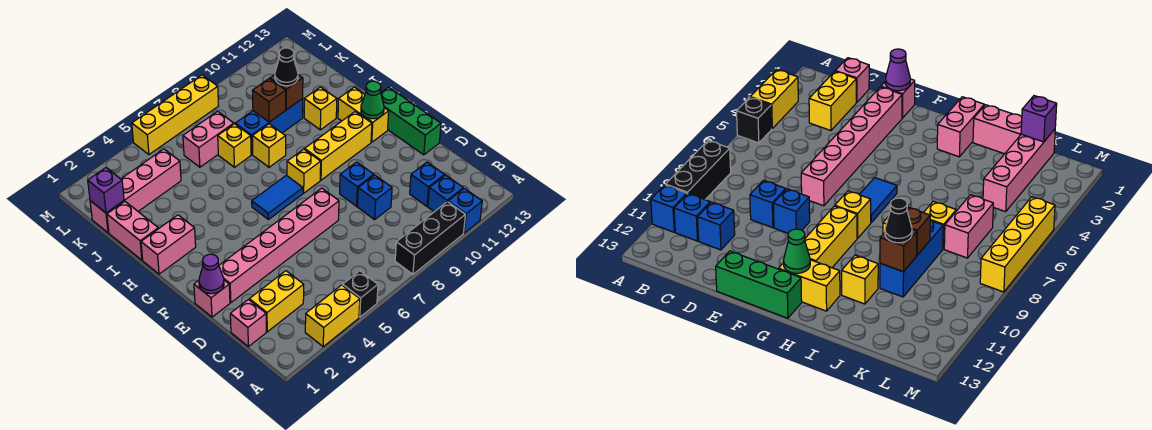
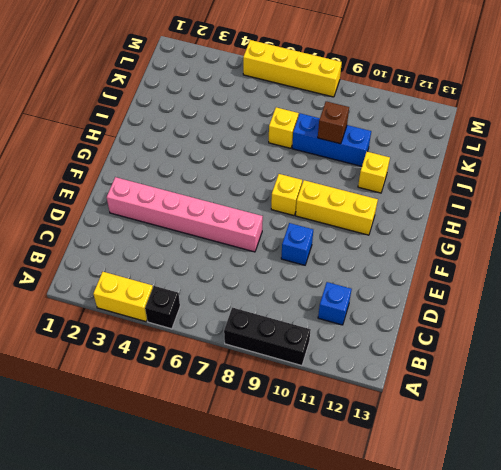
none -> blue brick A11 level 1
none -> blue brick B11 level 1
none -> pink brick C1 level 1
none -> yellow brick C2:C3 level 1

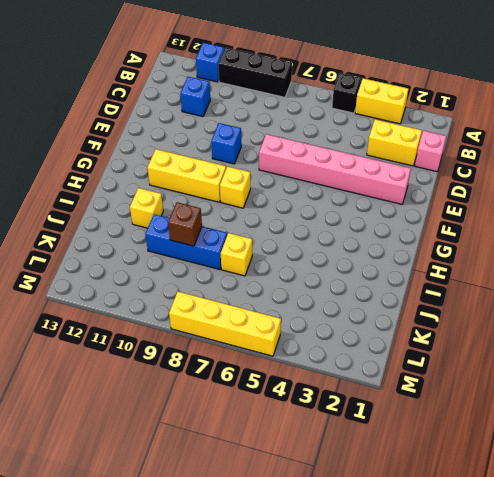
none -> blue brick B11 level 1
none -> blue brick D9 level 1
none -> pink brick E1 level 1
none -> green brick E13:G13 level 1

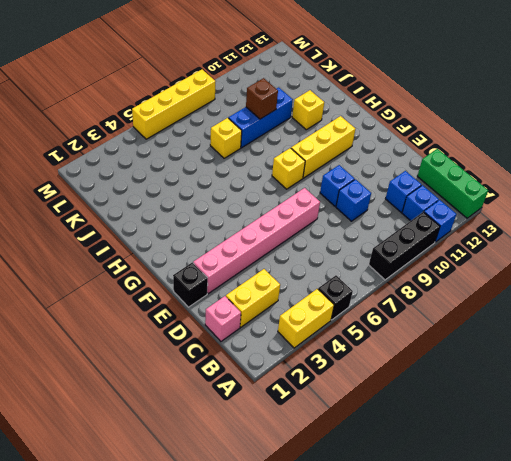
green brick A13:C13 level 1 -> green brick E13:G13 level 1
black brick E1 level 1 -> pink brick E1 level 1
none -> blue tile G6:G7 level 1
none -> yellow brick G12:H12 level 1
none -> pink brick H1:H2 level 1
none -> pink brick I1:J1 level 1

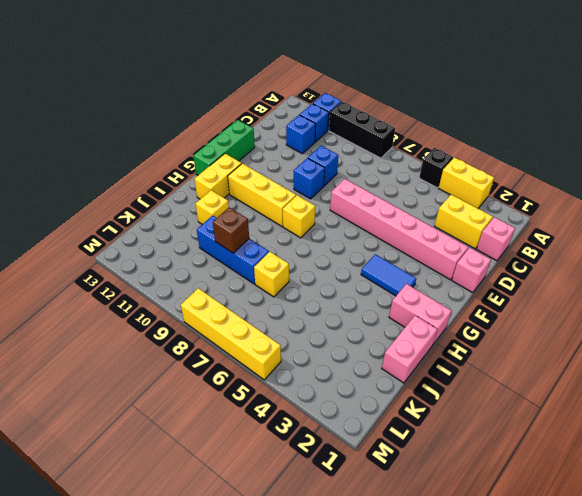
blue tile G3:G4 level 1 -> blue tile G6:G7 level 1
none -> yellow brick I8 level 1
none -> pink brick K1:K4 level 1
none -> pink brick K6:K7 level 1
none -> purple cone E1 level 2

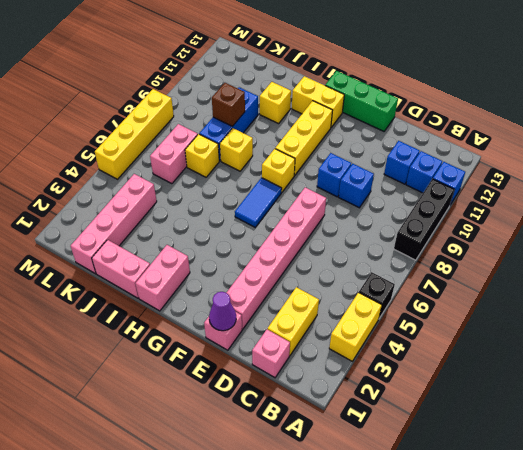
none -> green cone G12 level 2
none -> brown brick J10 level 2
none -> purple brick K1 level 2
none -> black cone J10 level 3

